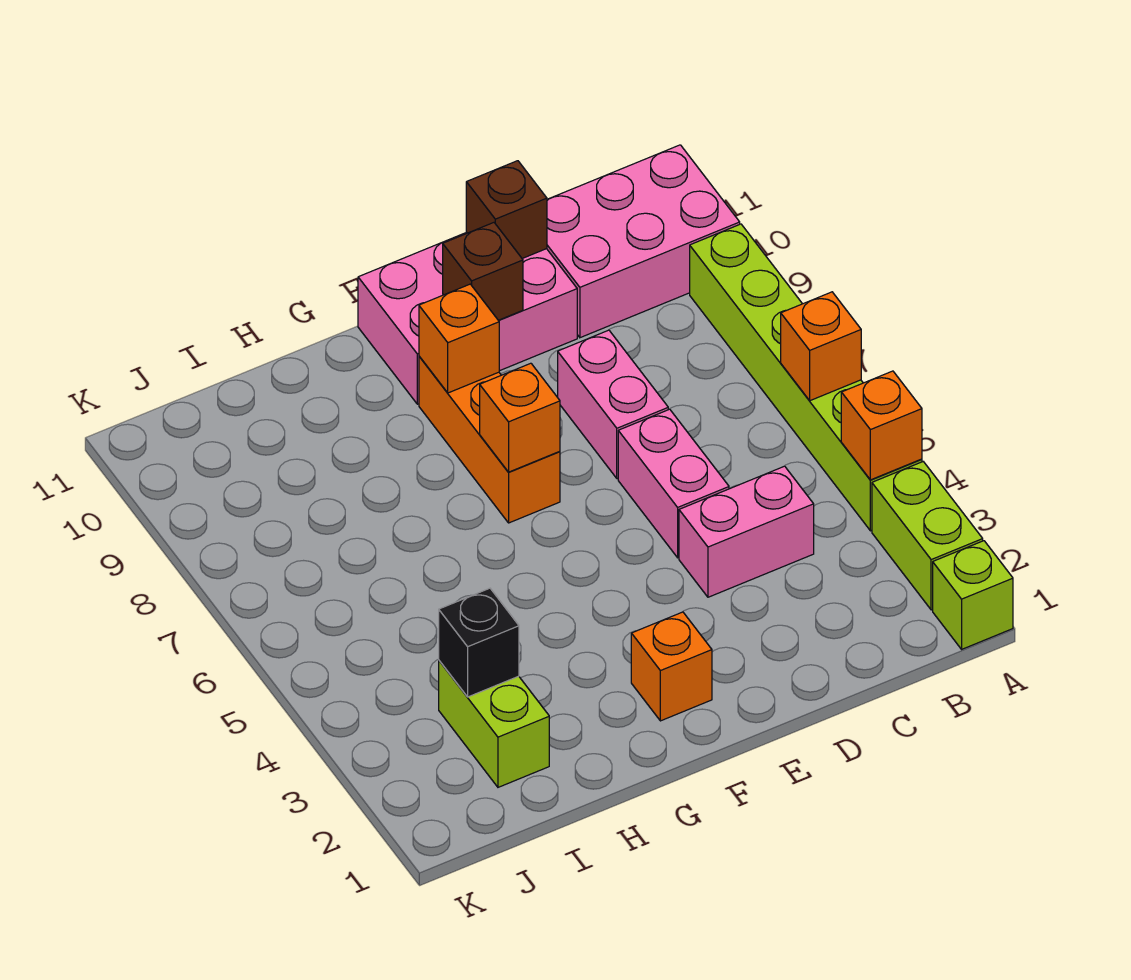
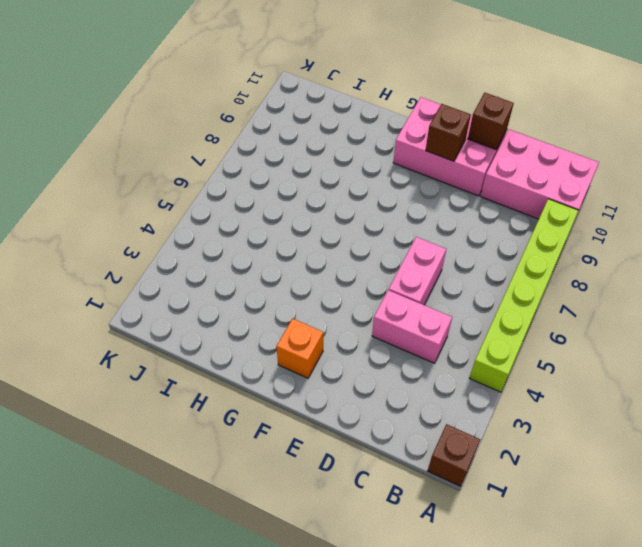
brown brick A1 level 1 -> lime brick A1 level 1
none -> lime brick A2:A3 level 1
none -> pink brick D7:D8 level 1
none -> orange brick F7:F9 level 1

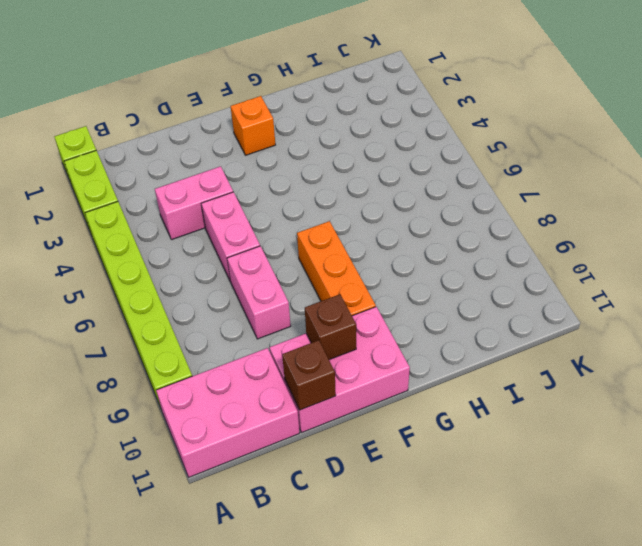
none -> lime brick I2:I3 level 1
none -> orange brick A4 level 2
none -> orange brick A6 level 2

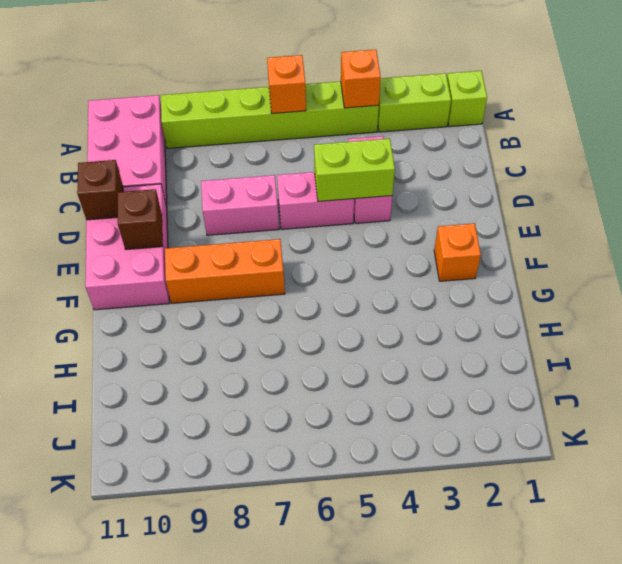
lime brick D4:D5 level 2 -> lime brick I2:I3 level 1
none -> orange brick F7 level 2
none -> orange brick F9 level 2
none -> black brick I3 level 2

